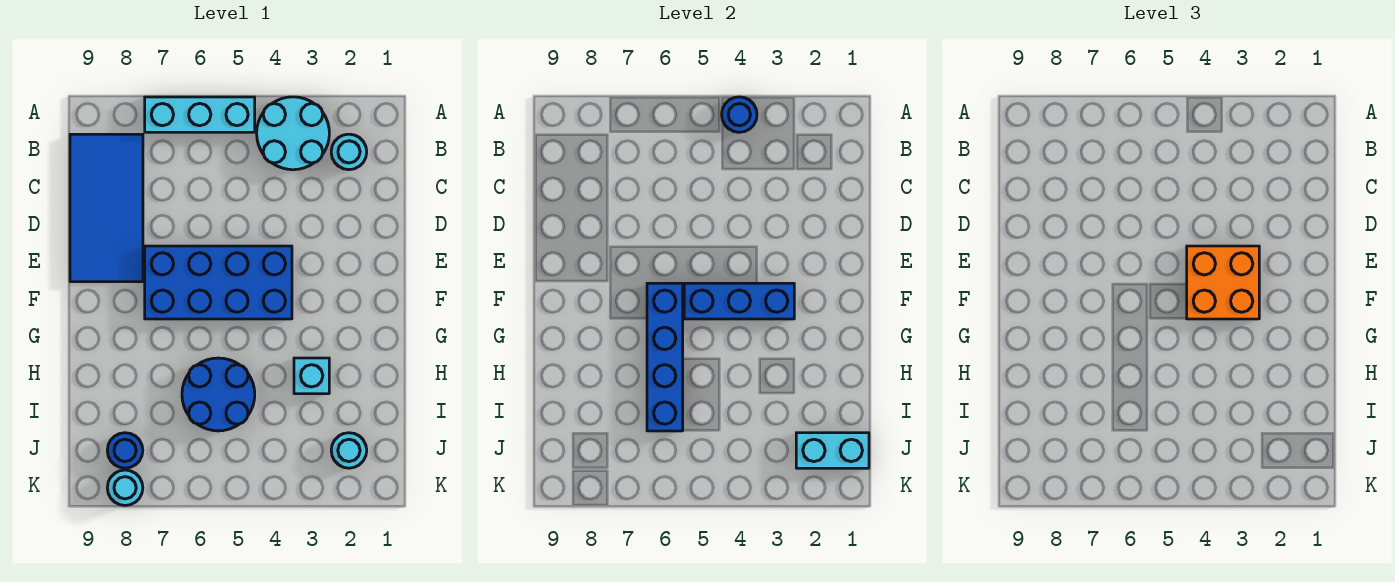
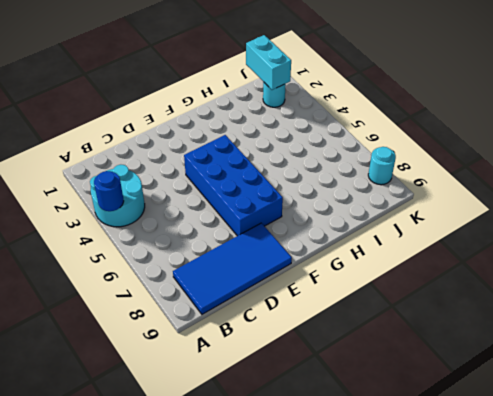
none -> cyan brick A5:A7 level 1
none -> cyan round brick B2 level 1
none -> cyan brick H3 level 1

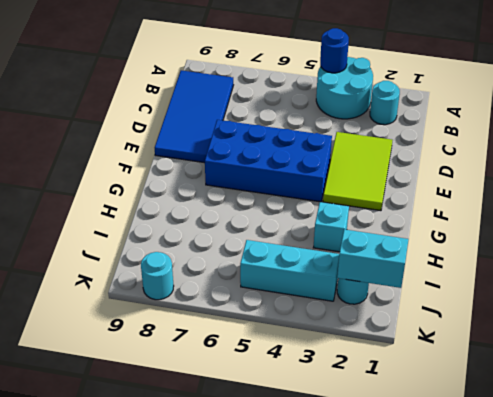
lime tile D2:F3 level 1 -> none
cyan brick J3:J5 level 1 -> cyan brick A5:A7 level 1
none -> blue round brick H5:I6 level 1
none -> blue round brick J8 level 1
none -> blue brick F3:F5 level 2

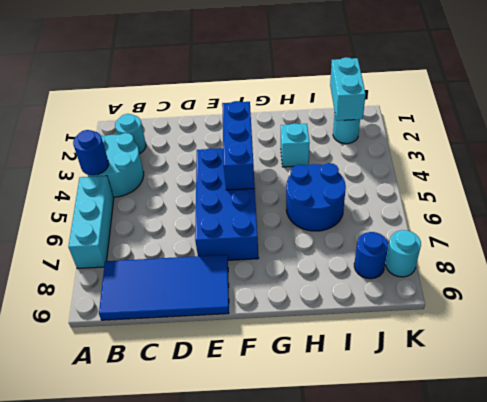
none -> blue brick F6:I6 level 2
none -> orange brick E3:F4 level 3

